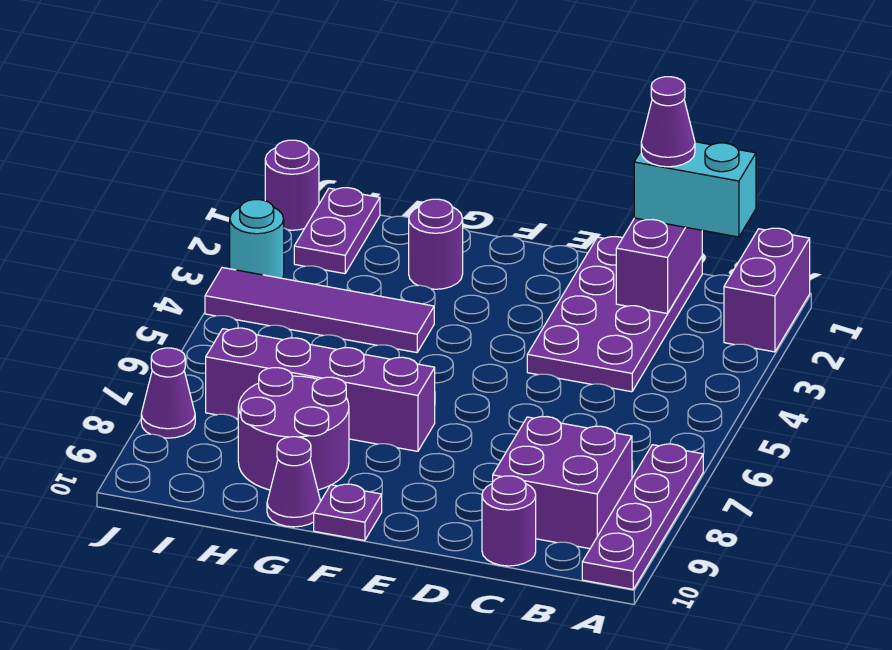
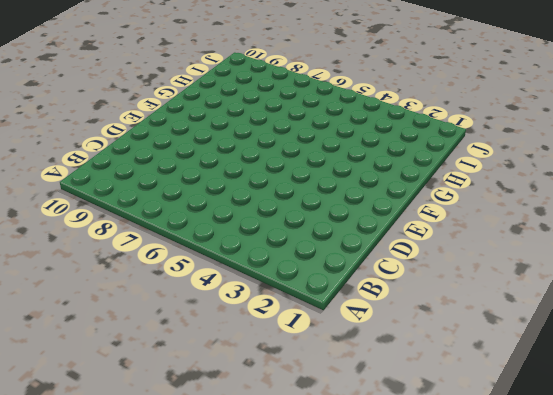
none -> purple brick A1:A2 level 1
none -> purple plate A7:A10 level 1
none -> purple brick B8:C9 level 1

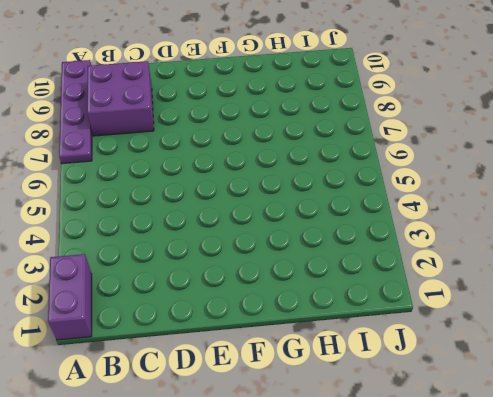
none -> purple plate C1:D4 level 1
none -> purple round brick C10 level 1
none -> purple brick F7:I7 level 1

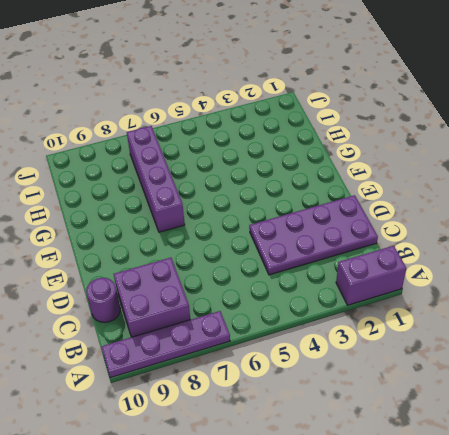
none -> purple plate F10 level 1
none -> purple round brick G2 level 1
none -> purple tile G4:J4 level 1

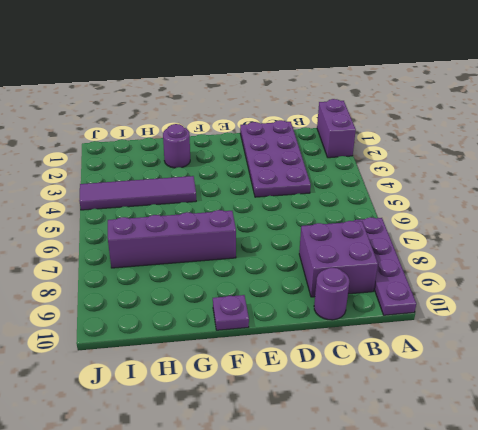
none -> purple round brick G8:H9 level 1
none -> purple cone G10 level 1
none -> purple plate I1:I2 level 1

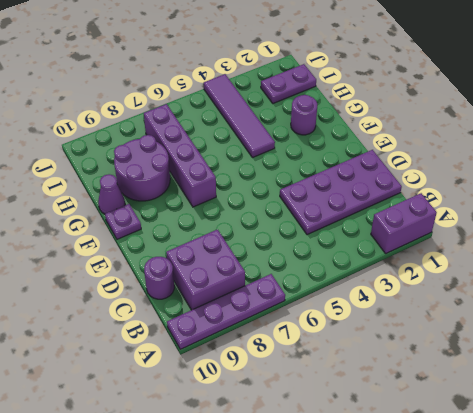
none -> purple round brick J1 level 1
none -> cyan round brick J3 level 1
none -> purple cone J8 level 1

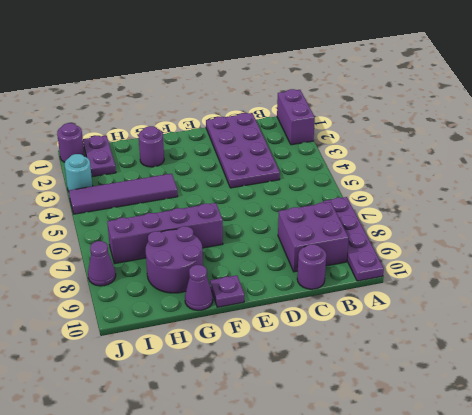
none -> purple brick C1:C2 level 2
none -> cyan brick B1:C1 level 3
none -> purple cone C1 level 4

